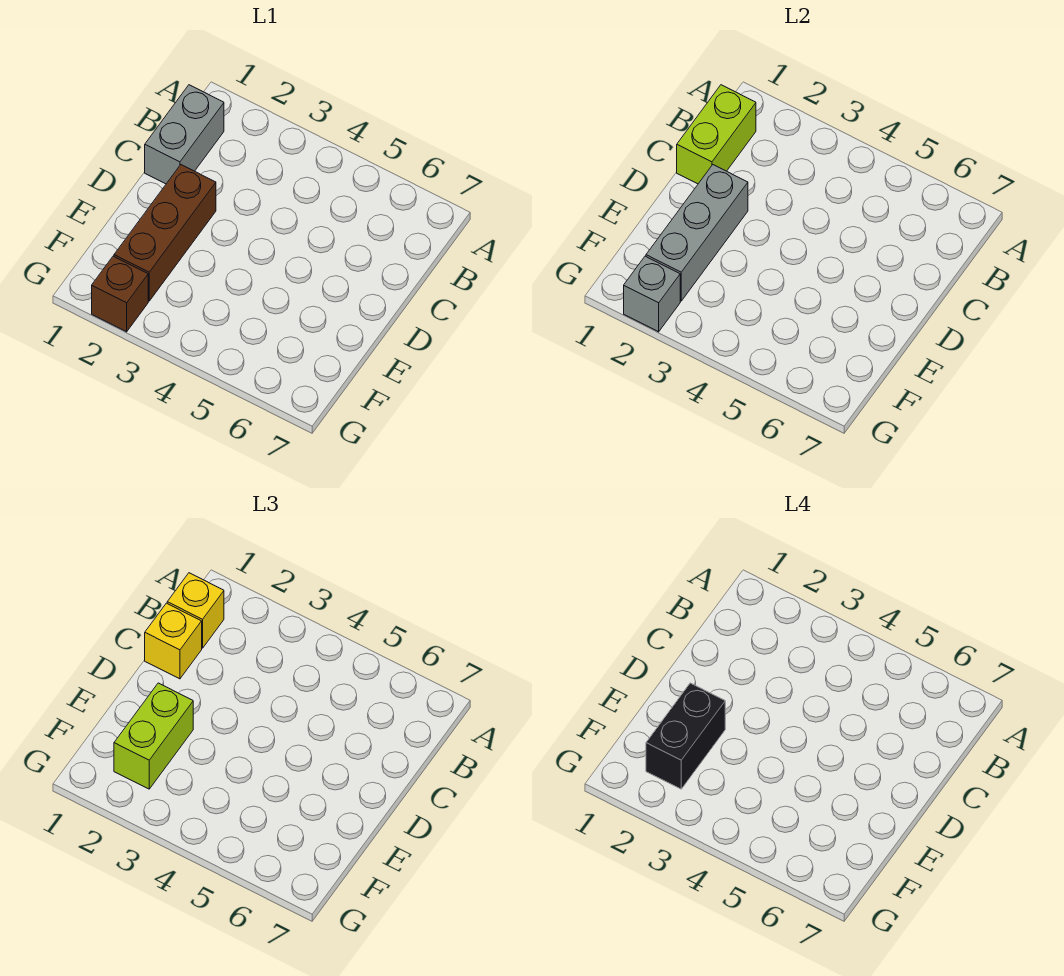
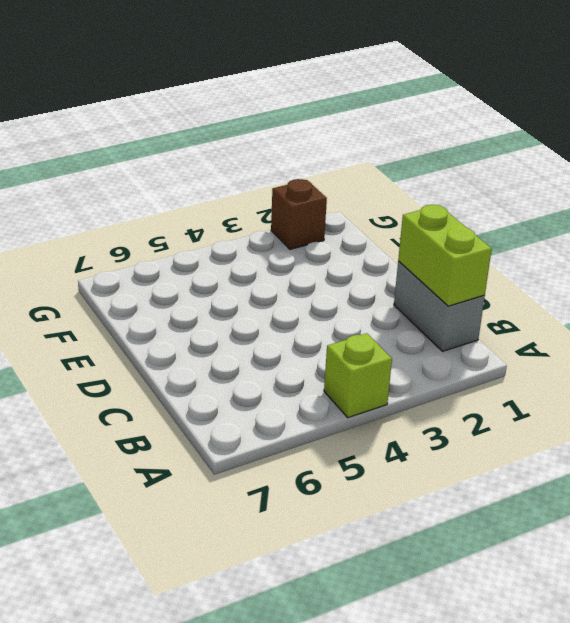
lime brick A4 level 1 -> none
none -> brown brick D2:F2 level 1
none -> grey brick D2:F2 level 2

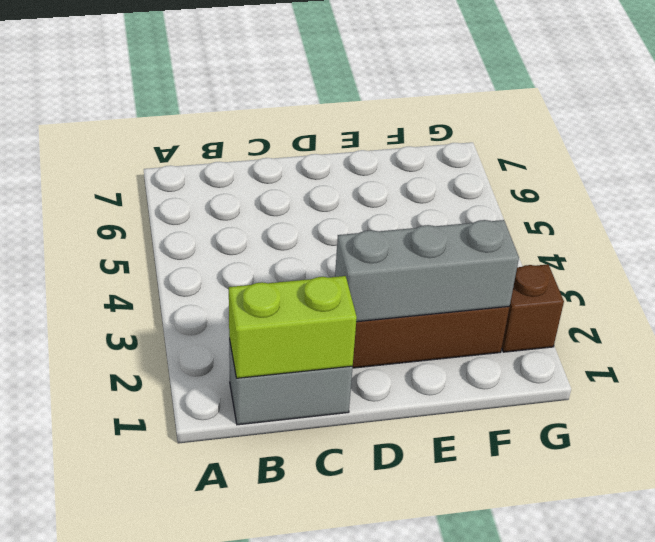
none -> grey brick G2 level 2
none -> yellow brick B1 level 3

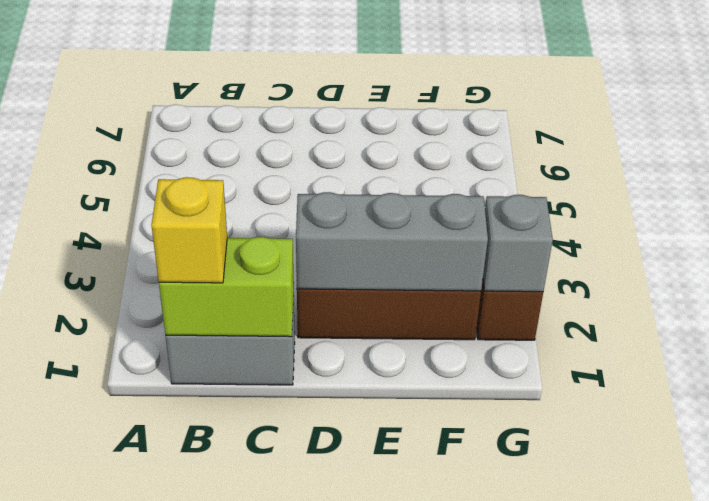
none -> yellow brick C1 level 3
none -> lime brick E2:F2 level 3

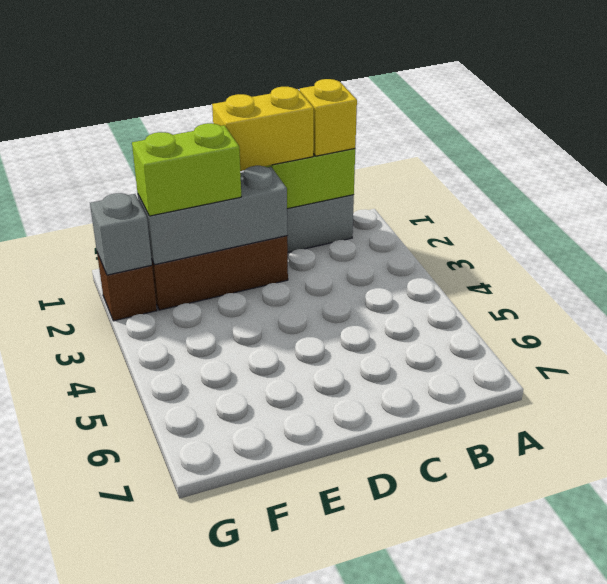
yellow brick C1:D1 level 3 -> yellow brick C1 level 3
none -> black brick E2:F2 level 4

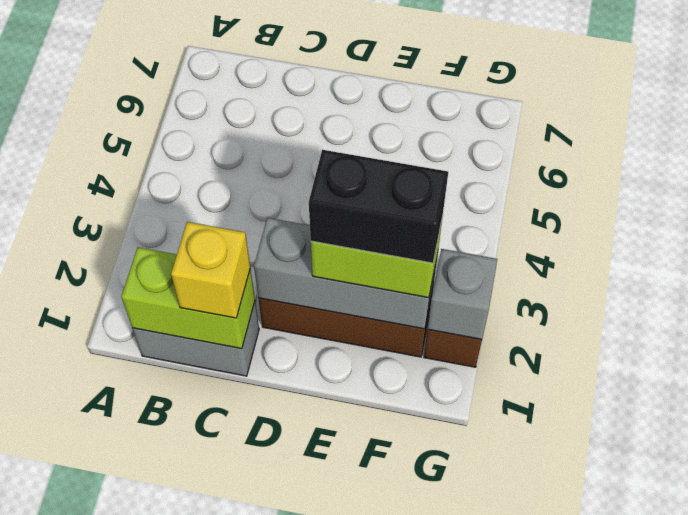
none -> yellow brick B1 level 3

